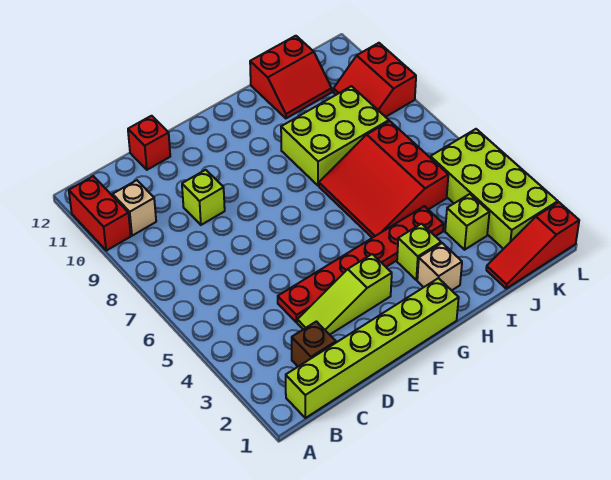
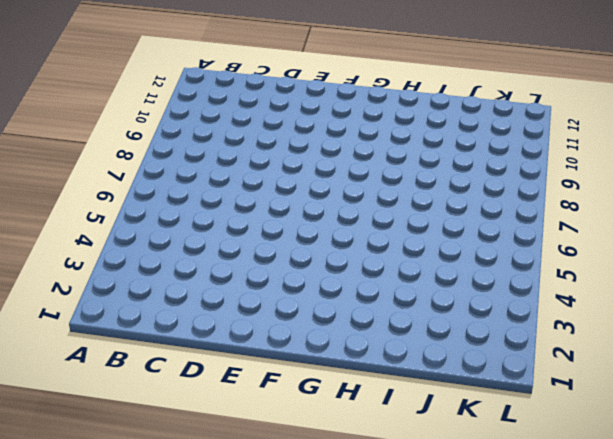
none -> red brick A10:A11 level 1
none -> lime brick B1:G1 level 1
none -> tan brick B10 level 1

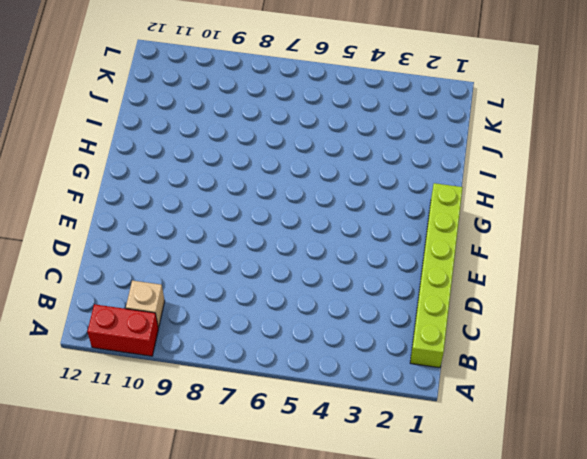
none -> brown brick C2 level 1
none -> lime slope D3:F3 level 1 top F
none -> red plate D4:I4 level 1

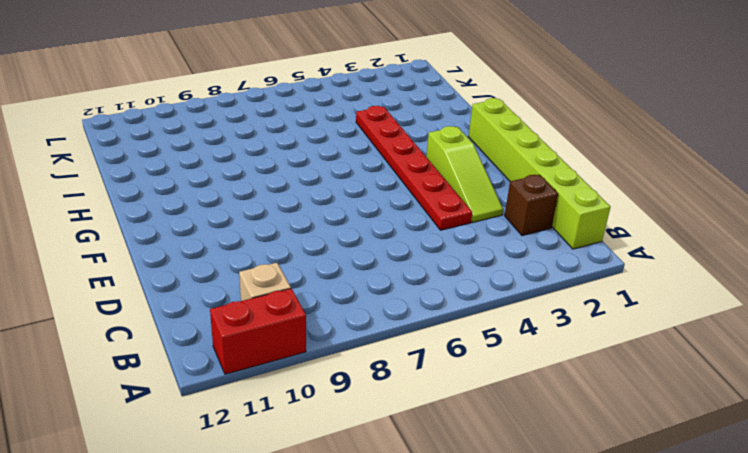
none -> lime brick D9 level 1
none -> red brick D12 level 1
none -> tan brick H2 level 1

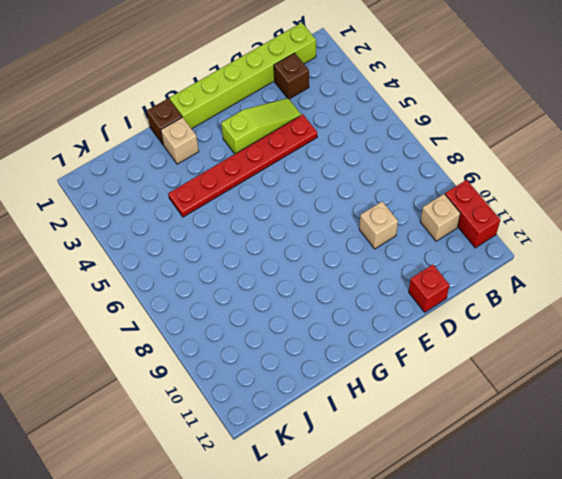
tan brick D9 level 1 -> lime brick D9 level 1
brown brick H1 level 1 -> none
none -> lime brick H3 level 1
none -> red slope H5:J7 level 1 top J
none -> lime brick H8:J9 level 1

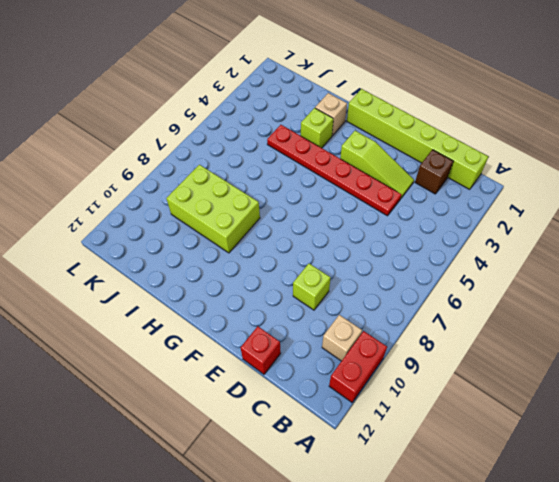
none -> red slope H5:J7 level 1 top J
none -> red slope I11:J12 level 1 top 12
none -> red slope J1:L1 level 1 top L

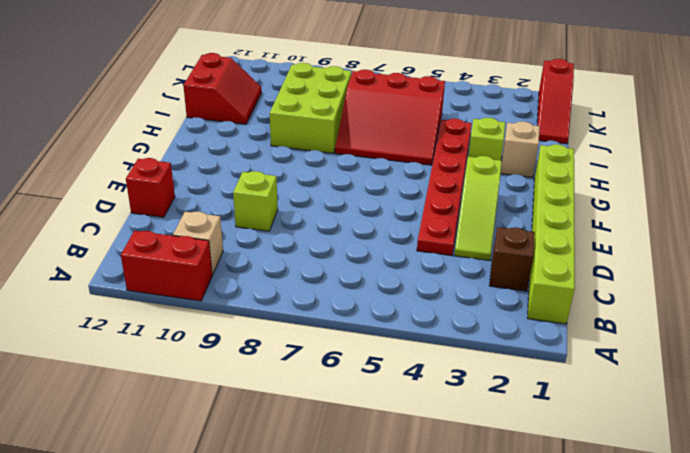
none -> lime brick J3 level 1
none -> lime brick K2:L5 level 1
none -> red slope K9:L10 level 1 top L

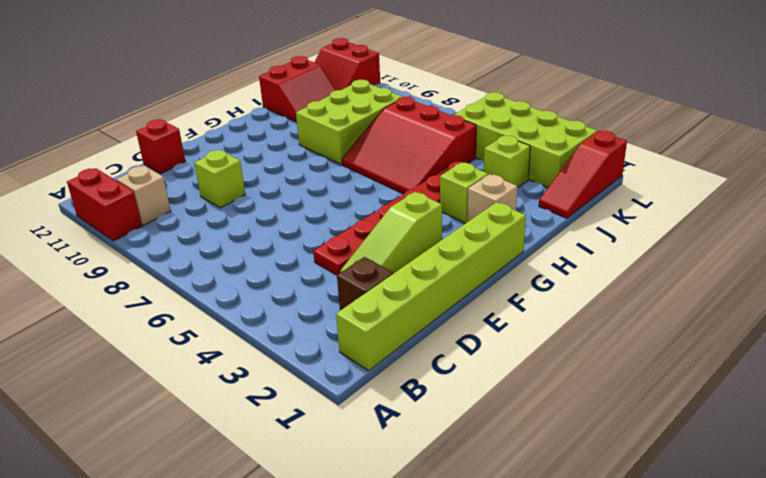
red slope K11:L12 level 1 top L -> red slope K9:L10 level 1 top L

